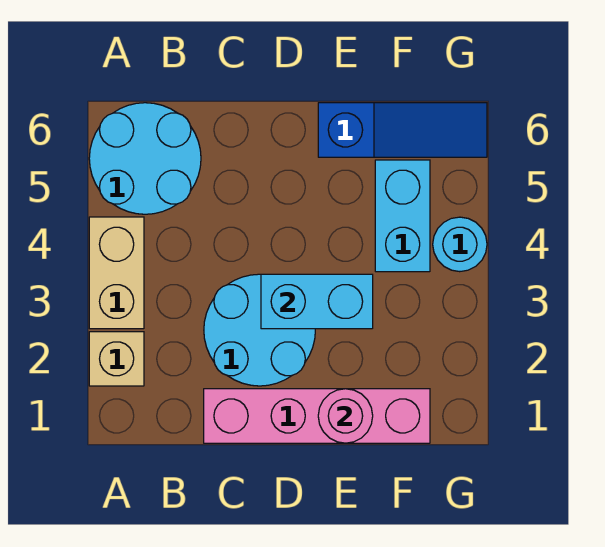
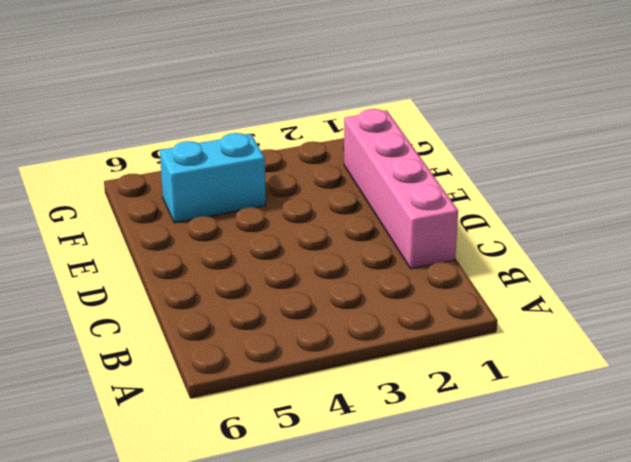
none -> tan brick A2 level 1
none -> tan brick A3:A4 level 1

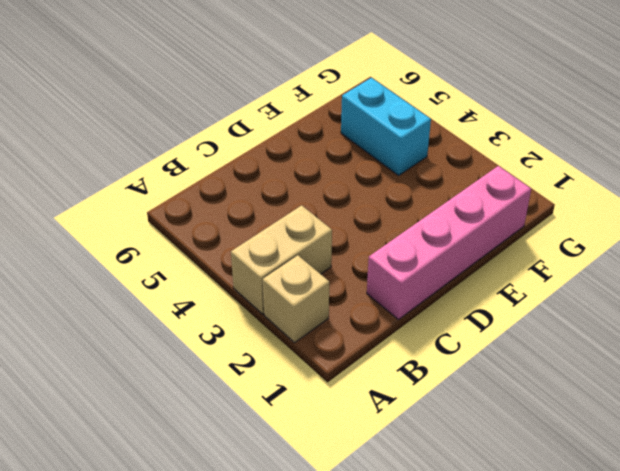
tan brick A3:B3 level 1 -> tan brick A3:A4 level 1
none -> cyan round brick A5:B6 level 1
none -> cyan round brick C2:D3 level 1

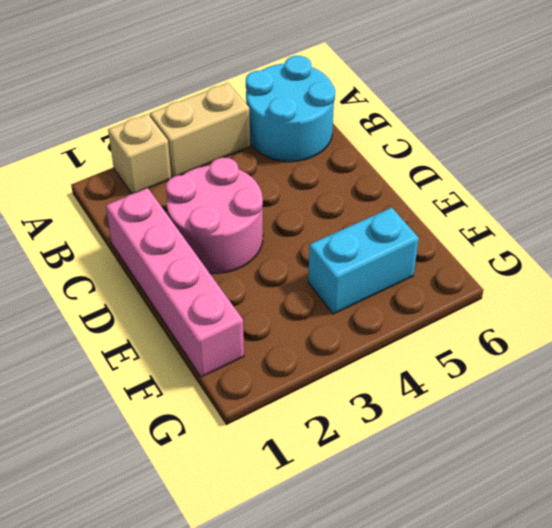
pink round brick C2:D3 level 1 -> cyan round brick C2:D3 level 1
none -> blue slope E6:G6 level 1 top E
none -> cyan round brick G4 level 1

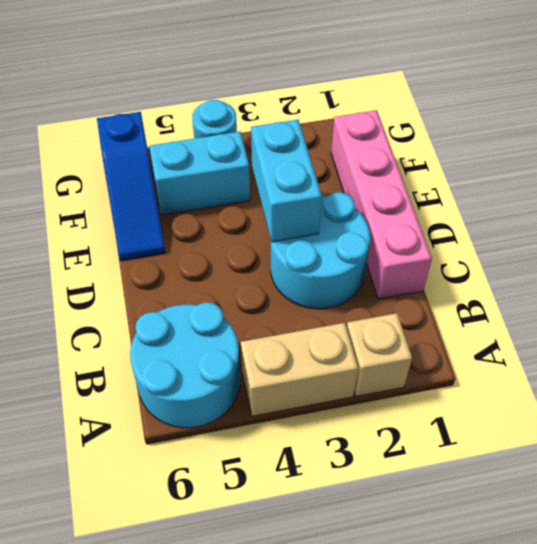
blue slope E6:G6 level 1 top G -> blue slope E6:G6 level 1 top E
none -> pink round brick E1 level 2

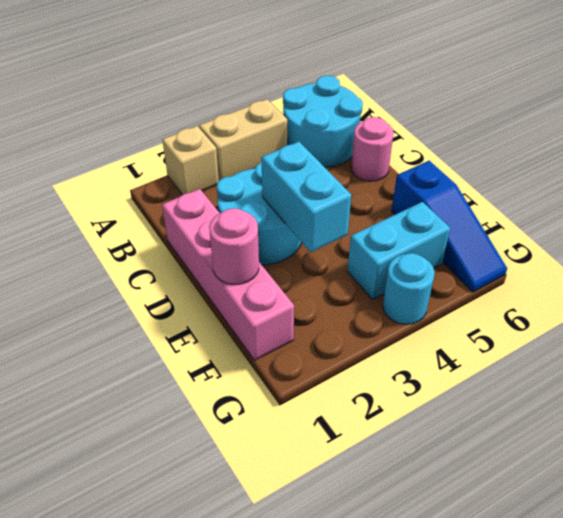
pink round brick C6 level 1 -> none

